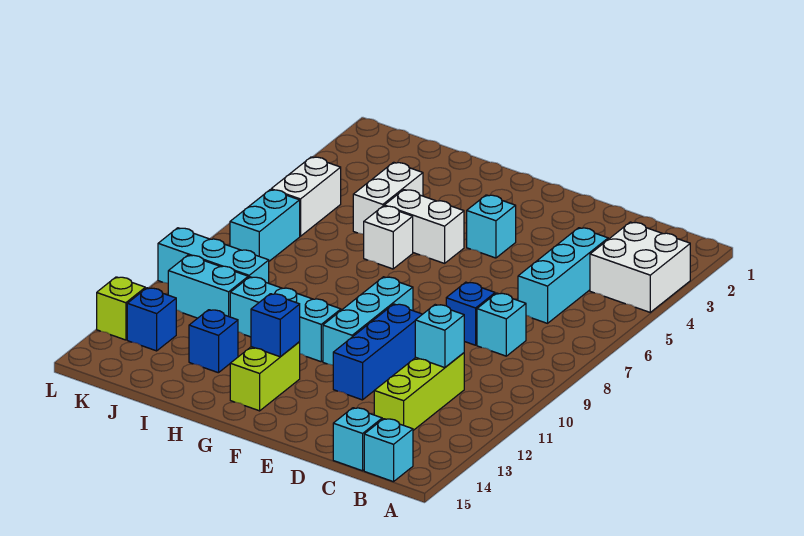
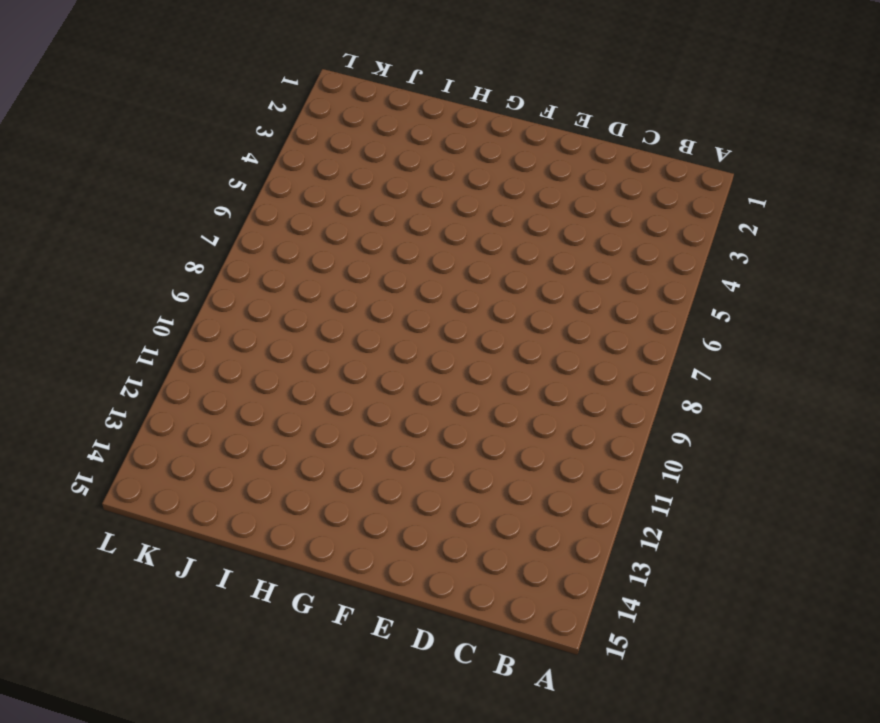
none -> white brick A3:B4 level 1
none -> cyan brick B15 level 1
none -> cyan brick C4:C6 level 1

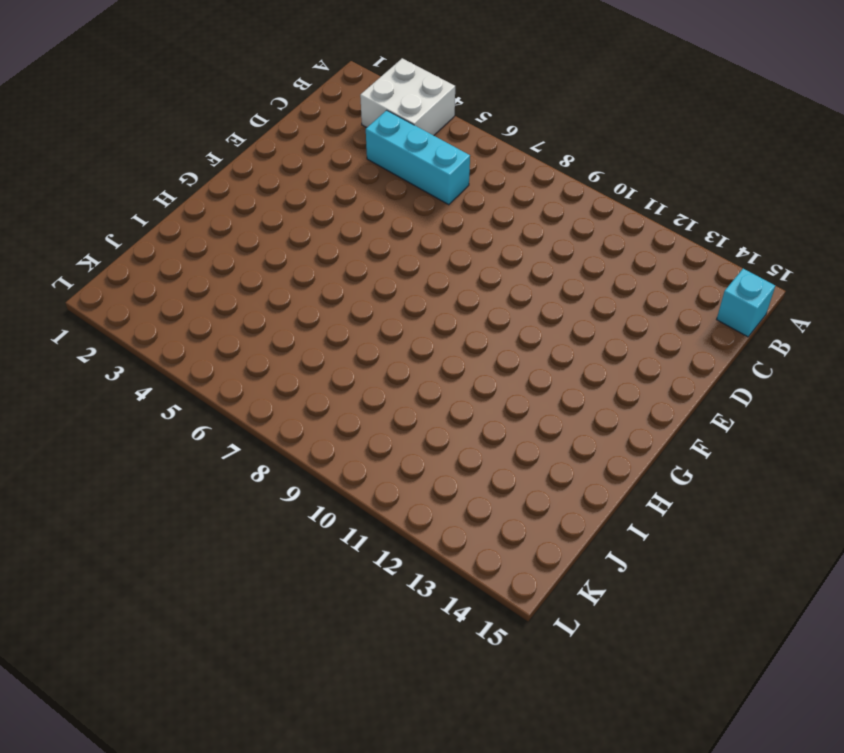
none -> cyan brick C8 level 1
none -> lime brick C11:C13 level 1
none -> cyan brick C15 level 1

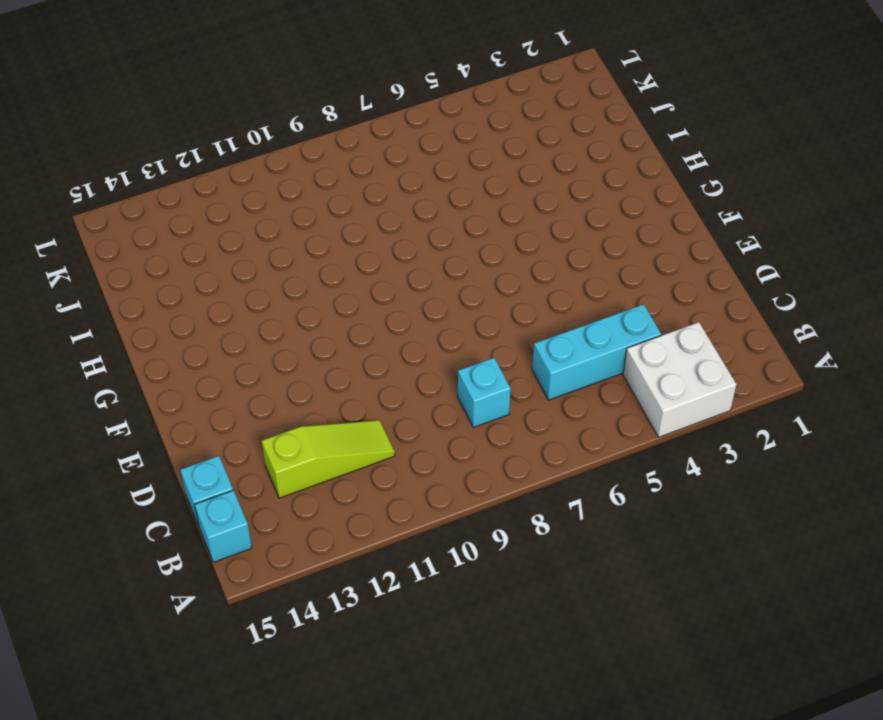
lime slope C11:C13 level 1 top 13 -> lime brick C11:C13 level 1
none -> blue brick D8 level 1
none -> blue brick E10:E12 level 1
none -> cyan brick F4 level 1

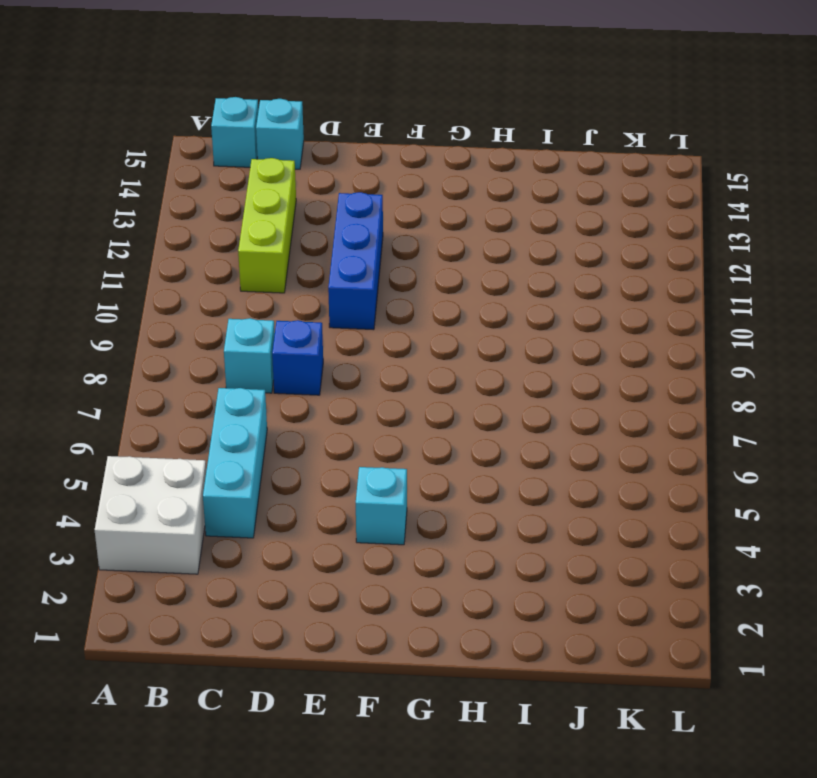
none -> cyan brick F9:F11 level 1
none -> white brick G5:H5 level 1
none -> cyan brick G11:I11 level 1

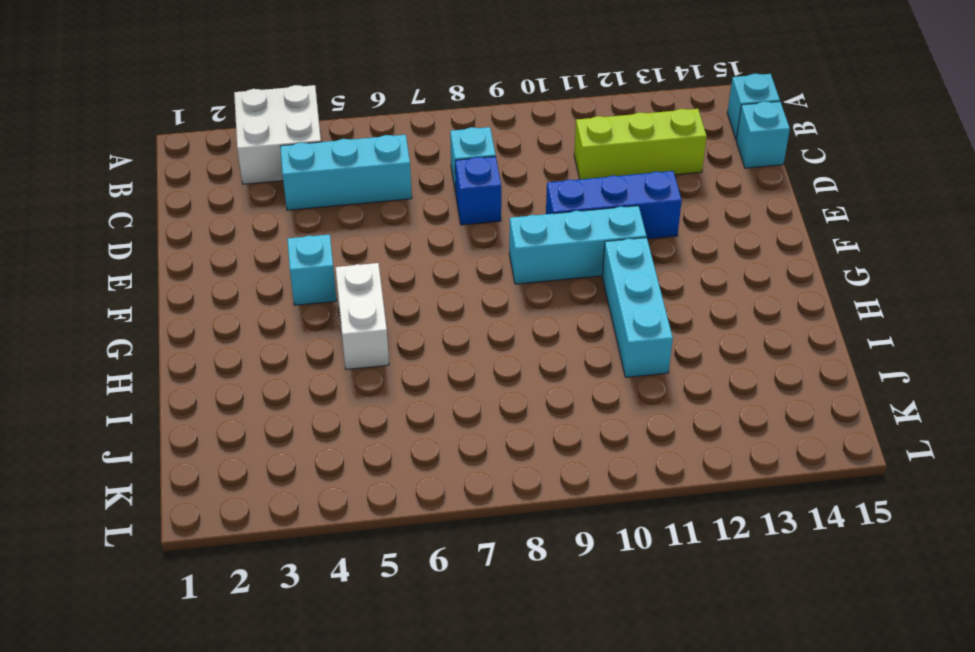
none -> lime brick G13:G14 level 1
none -> white brick H6 level 1
none -> white brick I4:I5 level 1

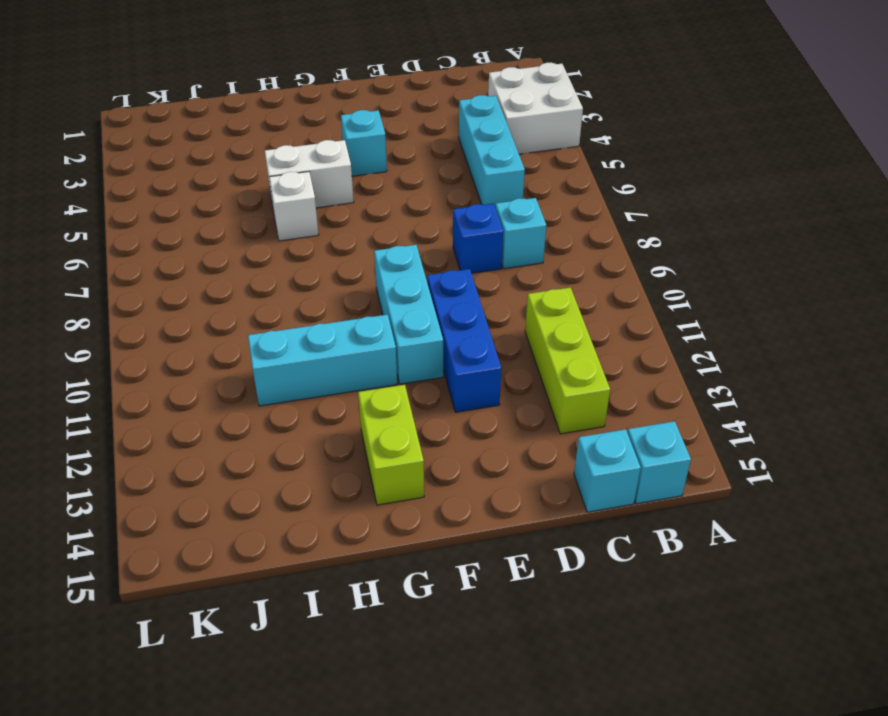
none -> white brick I4:I5 level 1
none -> blue brick I13 level 1
none -> cyan brick J10:L10 level 1

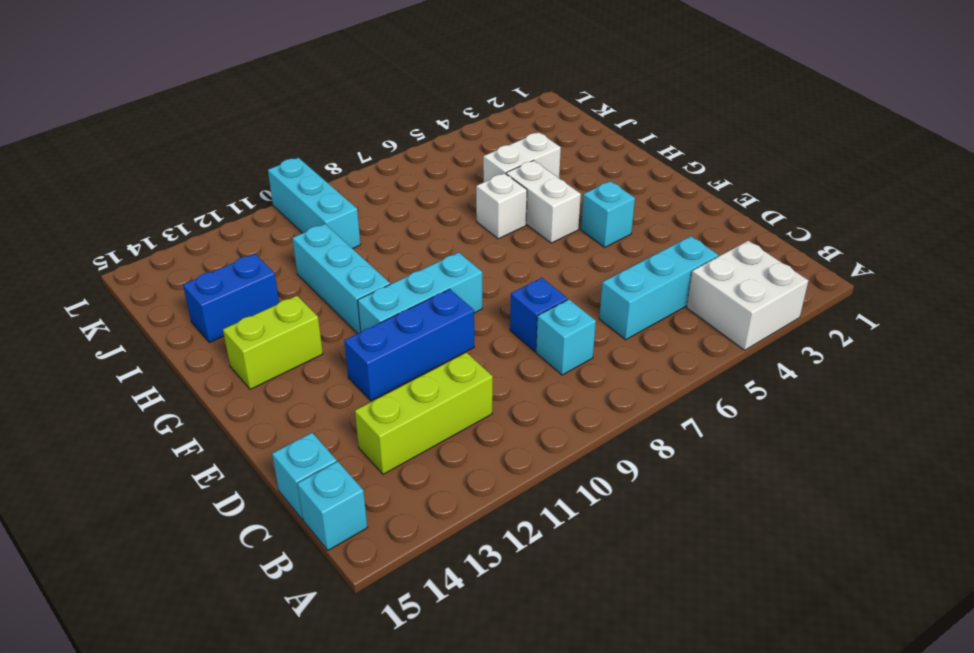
blue brick I13:I14 level 1 -> blue brick I13 level 1
none -> cyan brick J11:K11 level 1
none -> white brick K5:K6 level 1
none -> cyan brick K7:K8 level 1

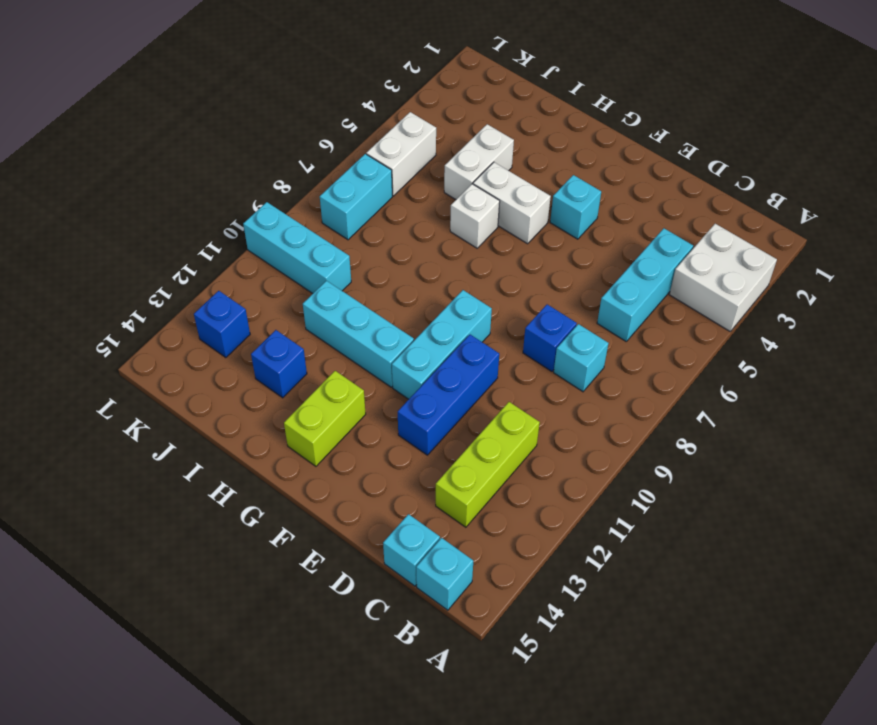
none -> cyan brick J11:K11 level 1
none -> lime brick L13 level 1
none -> cyan brick C11 level 2

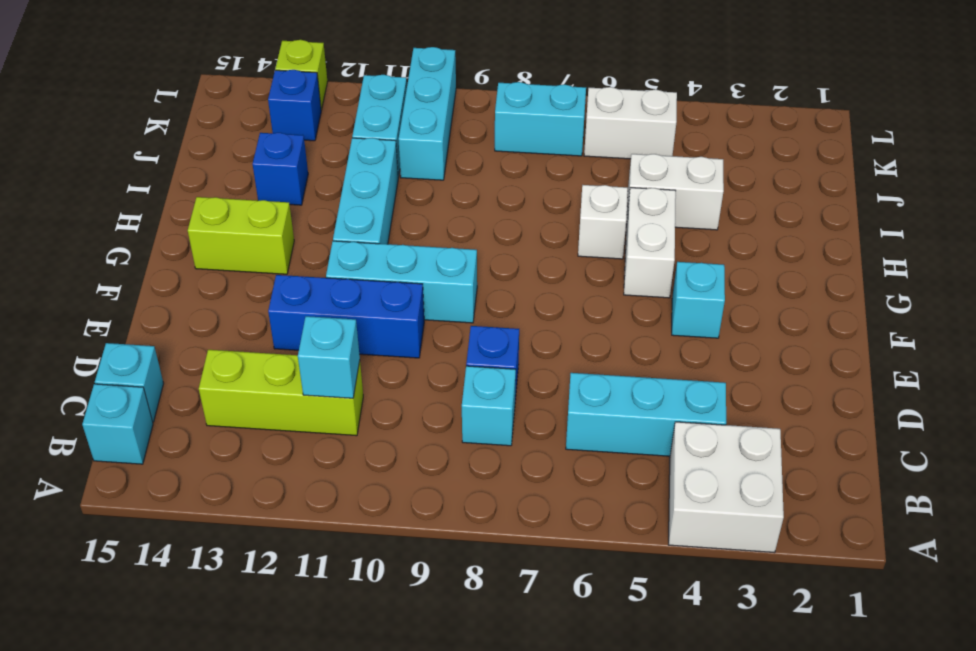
none -> blue brick G13 level 2

